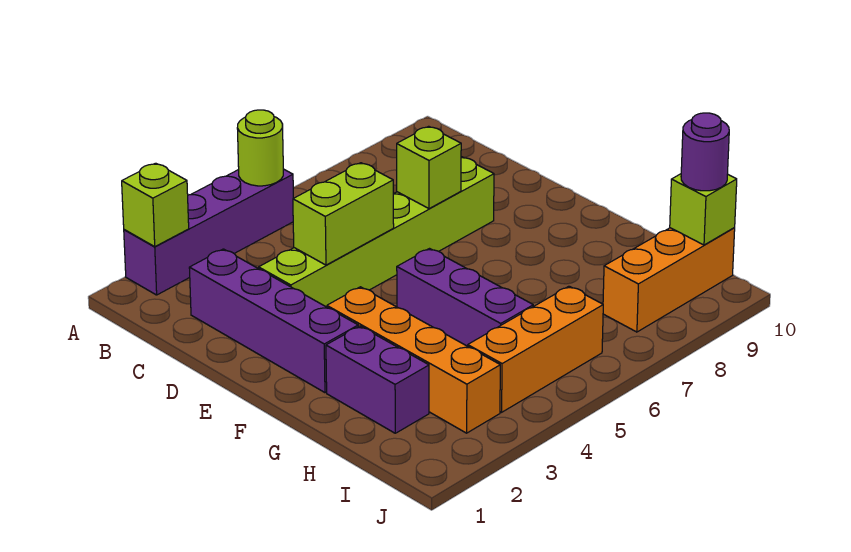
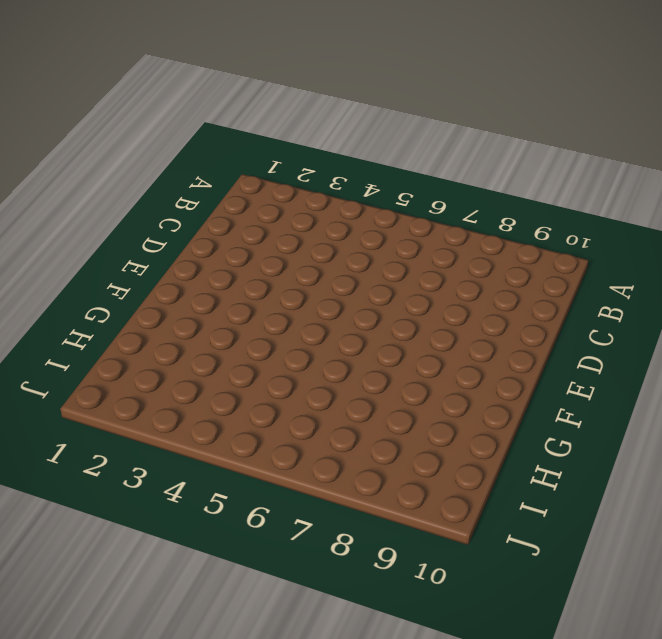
none -> purple brick A2:A5 level 1
none -> purple brick C2:F2 level 1
none -> lime brick D3:D8 level 1

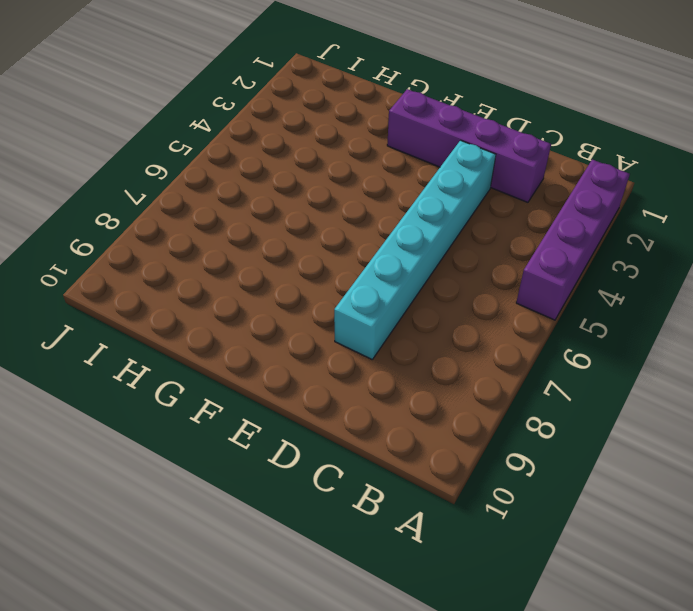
cyan brick D3:D8 level 1 -> lime brick D3:D8 level 1
none -> orange brick F3:I3 level 1
none -> purple brick F5:H5 level 1
none -> purple brick G2:H2 level 1

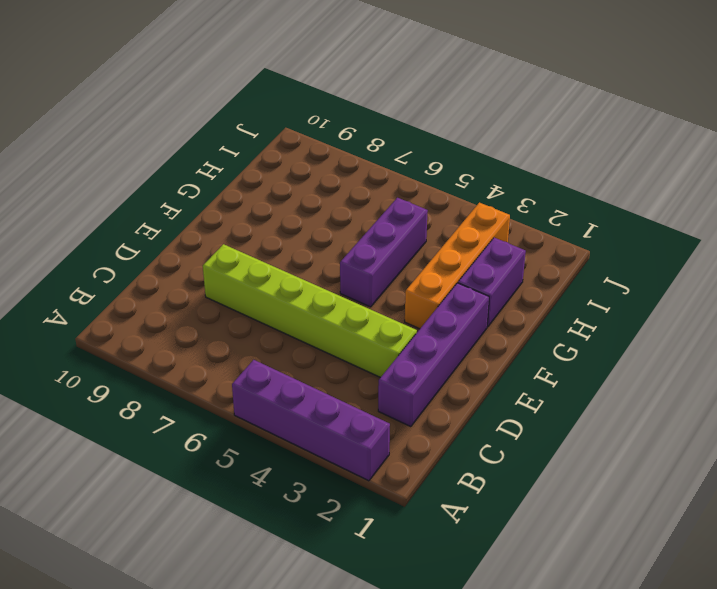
none -> orange brick I4:I6 level 1
none -> orange brick I8:I10 level 1
none -> lime brick A2 level 2

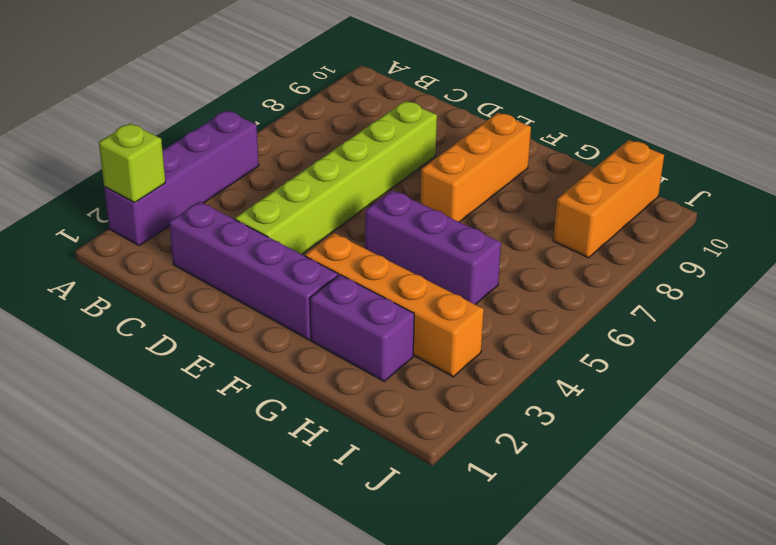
orange brick F7:F9 level 1 -> orange brick I4:I6 level 1
none -> lime round brick A5 level 2
none -> lime brick D4:D5 level 2
none -> lime brick D7 level 2

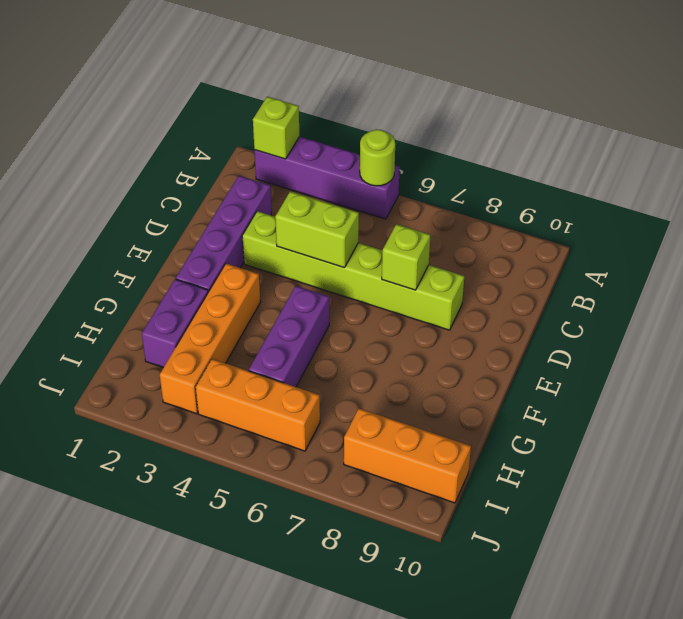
none -> lime brick I10 level 2
none -> purple round brick I10 level 3

